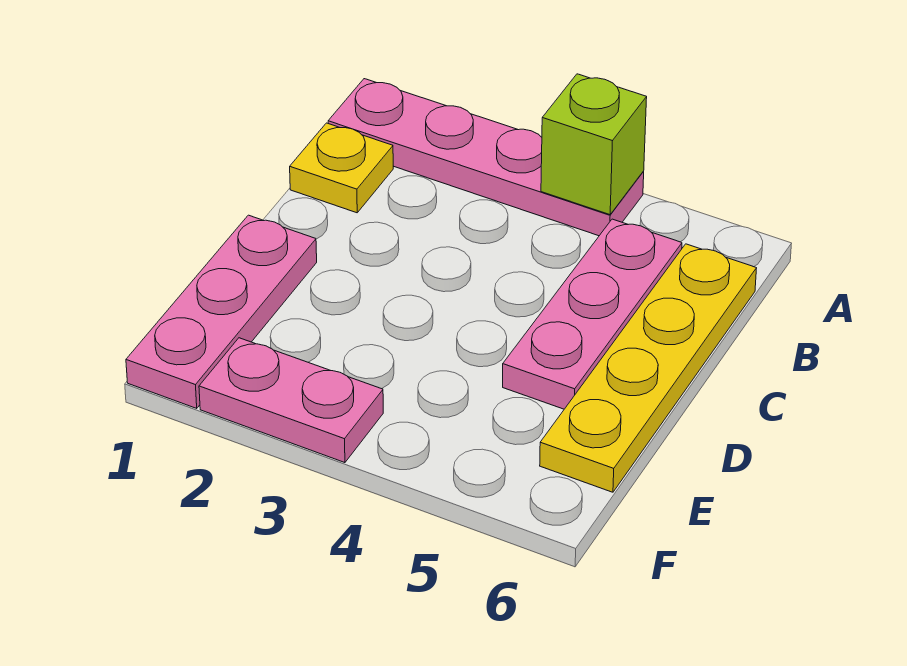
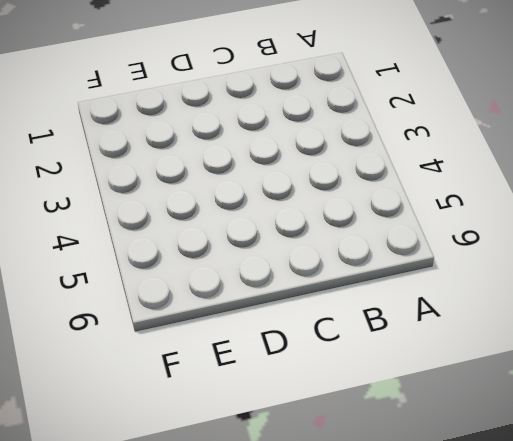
none -> pink plate A1:A4 level 1
none -> yellow plate B1 level 1

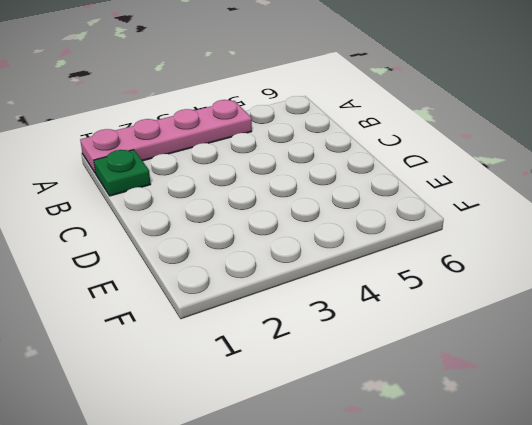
green plate B1 level 1 -> yellow plate B1 level 1
none -> pink plate B5:D5 level 1
none -> yellow plate B6:E6 level 1

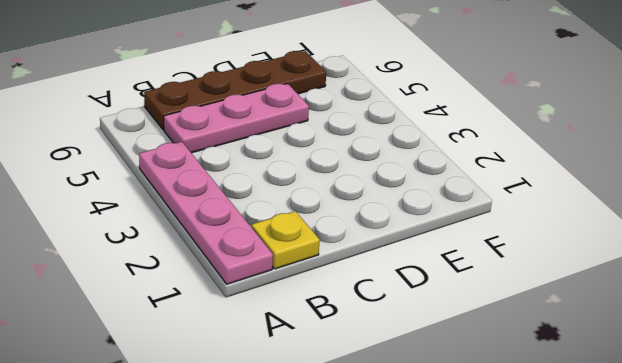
brown plate B6:E6 level 1 -> yellow plate B6:E6 level 1
none -> pink plate D1:F1 level 1
none -> pink plate F2:F3 level 1

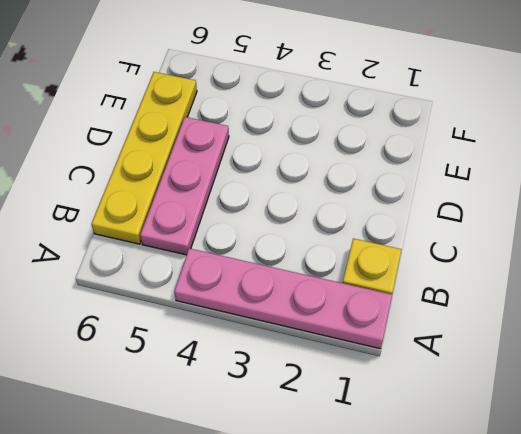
none -> pink plate D1:F1 level 1
none -> pink plate F2:F3 level 1

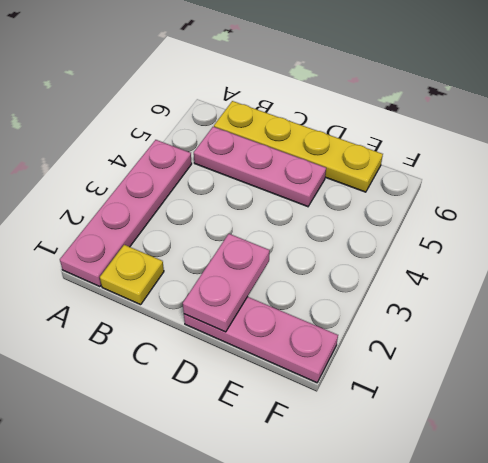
pink plate D1:D2 level 2 -> pink plate F2:F3 level 1
none -> lime brick A4 level 2

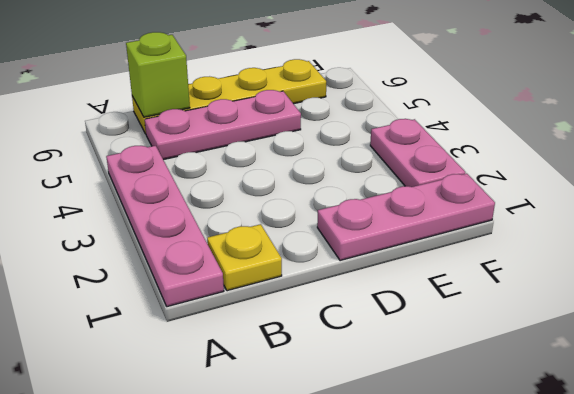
lime brick B6 level 2 -> lime brick A4 level 2

